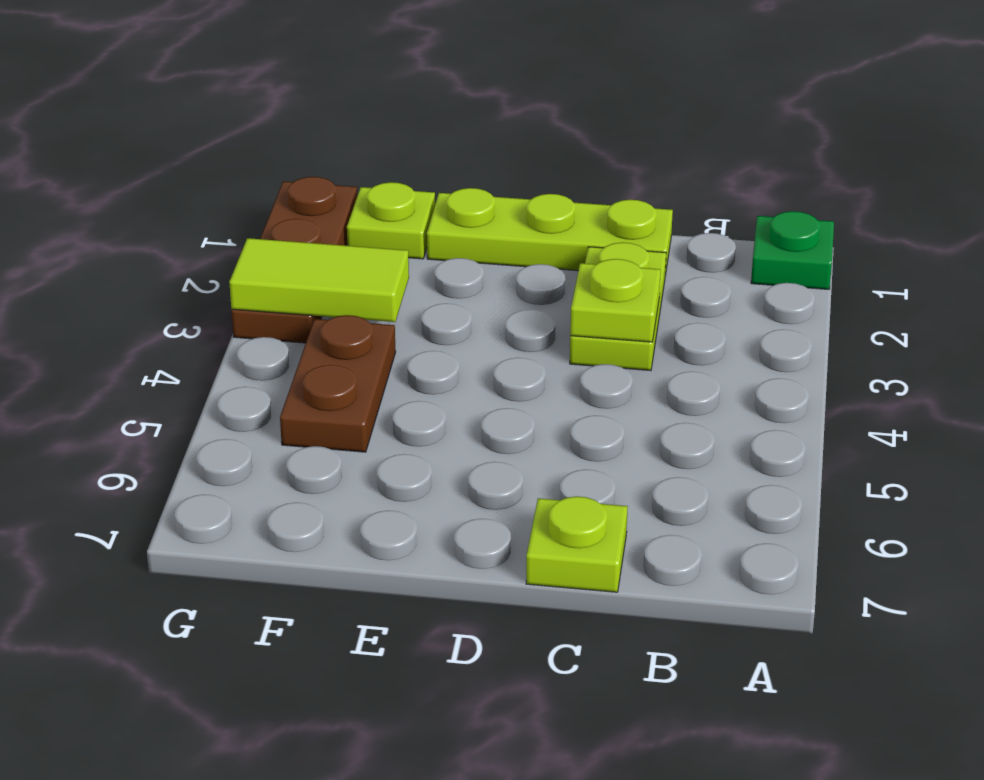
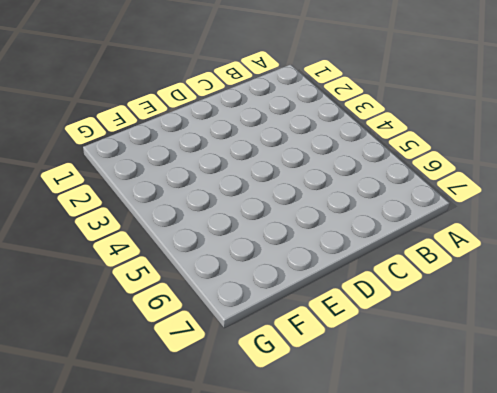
none -> green plate A1 level 1
none -> lime plate C1:E1 level 1

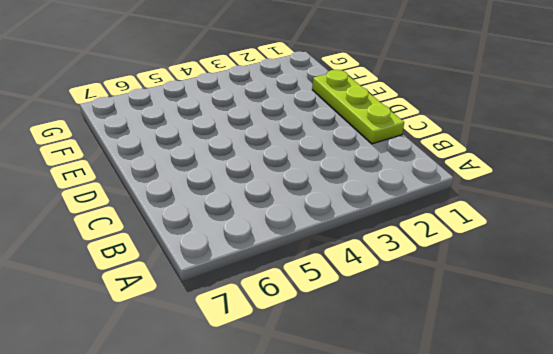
none -> green plate A1 level 1
none -> lime plate C2:C3 level 1

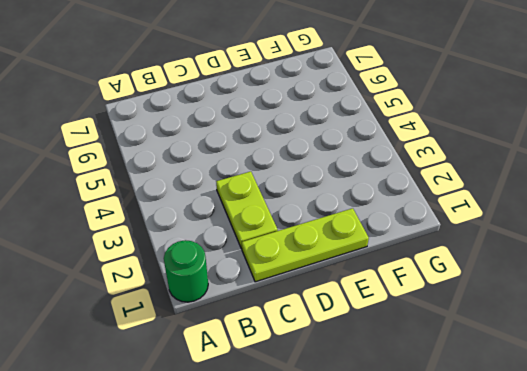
green round brick A1 level 1 -> green plate A1 level 1
none -> lime plate C7 level 1
none -> lime plate F1 level 1

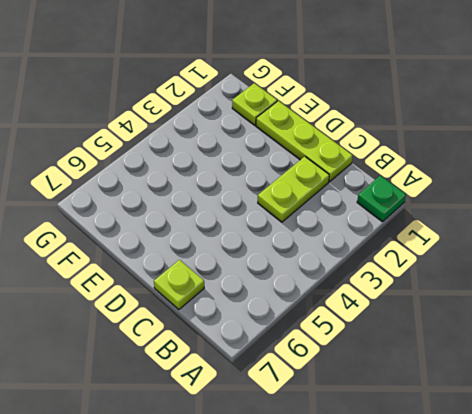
none -> brown plate F4:F5 level 1
none -> brown plate G1:G3 level 1

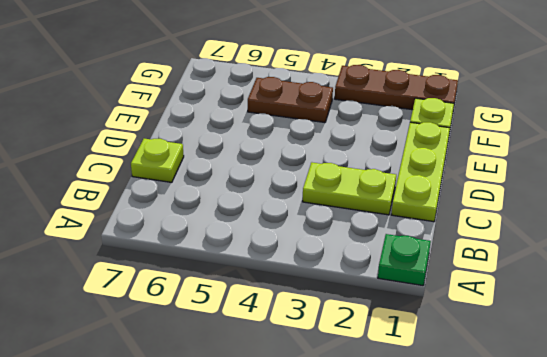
none -> lime plate C3 level 2
none -> lime tile F3:G3 level 2

